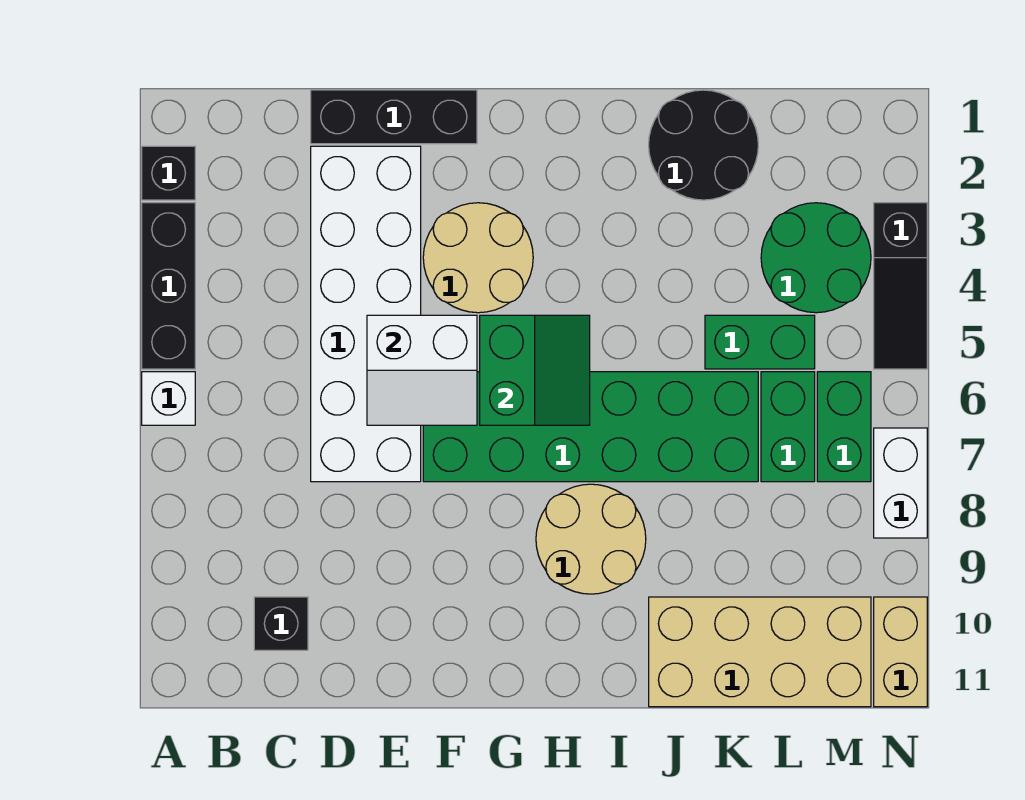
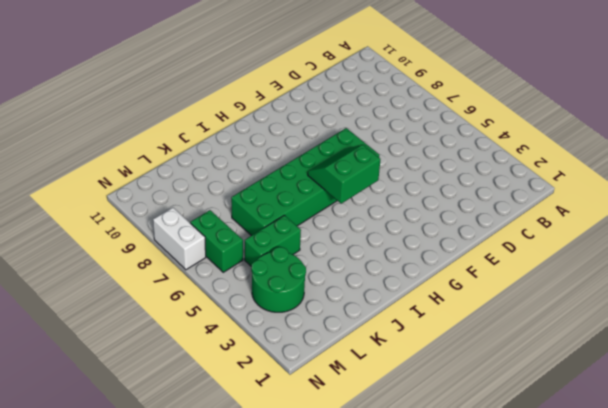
green slope G5:H6 level 2 top 5 -> green slope G5:H6 level 2 top G
none -> black brick A2 level 1
none -> black brick A3:A5 level 1
none -> white brick A6 level 1

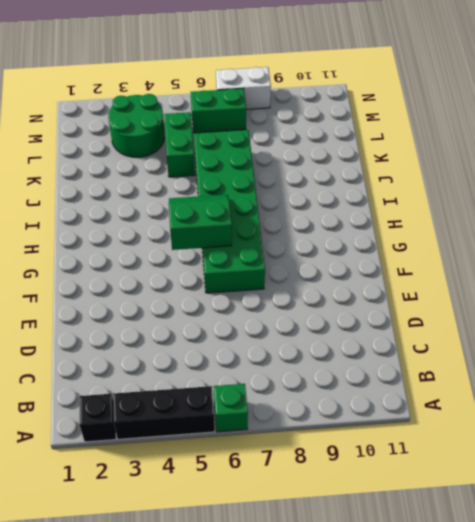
green brick A6 level 1 -> white brick A6 level 1
none -> black brick C10 level 1
none -> black brick D1:F1 level 1
none -> white brick D2:E7 level 1

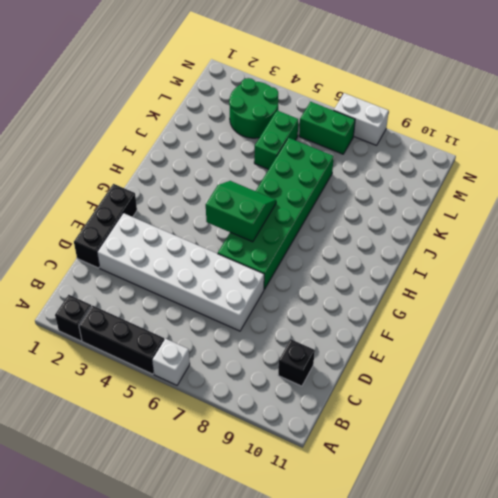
none -> tan round brick F3:G4 level 1
none -> tan round brick H8:I9 level 1
none -> black round brick J1:K2 level 1

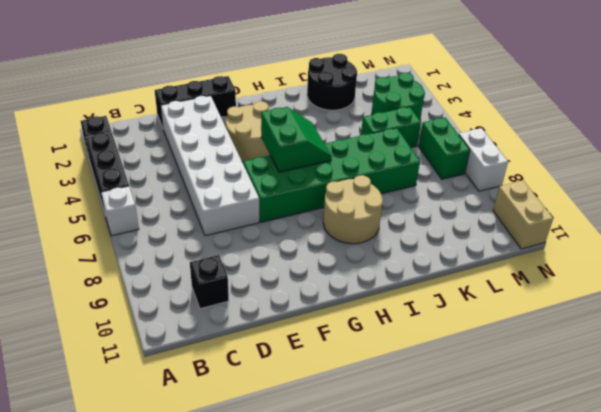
none -> tan brick J10:M11 level 1
none -> green brick L6:L7 level 1
none -> black slope N3:N5 level 1 top 3

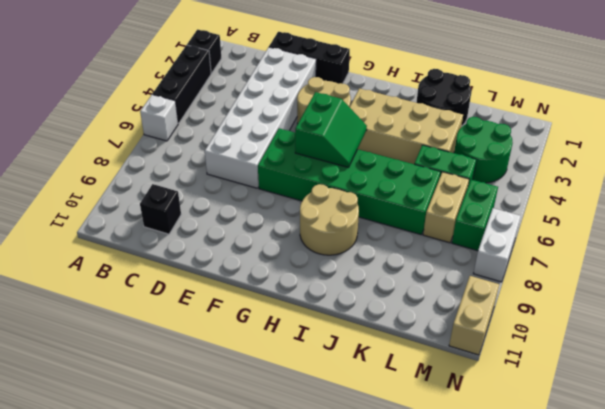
tan brick H3:K4 level 1 -> tan brick J10:M11 level 1
tan brick L6:L7 level 1 -> green brick L6:L7 level 1
none -> black slope N3:N5 level 1 top 3
none -> white slope E5:F6 level 2 top 5

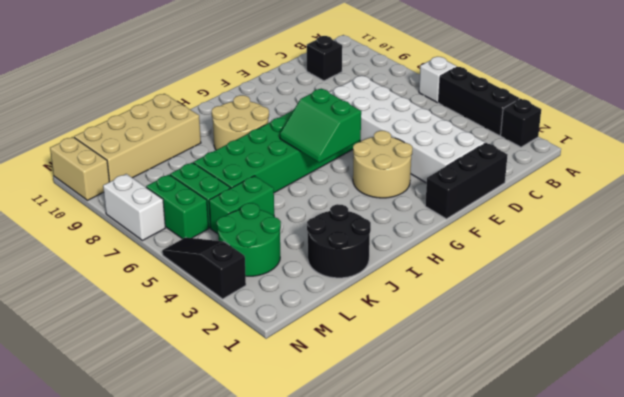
none -> white slope E5:F6 level 2 top 5

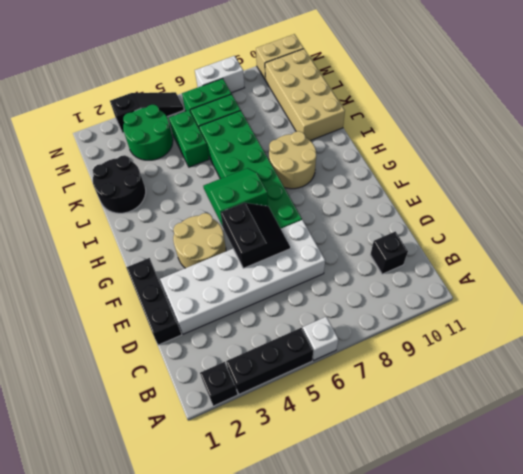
black slope E5:F6 level 2 top 5 -> white slope E5:F6 level 2 top 5

